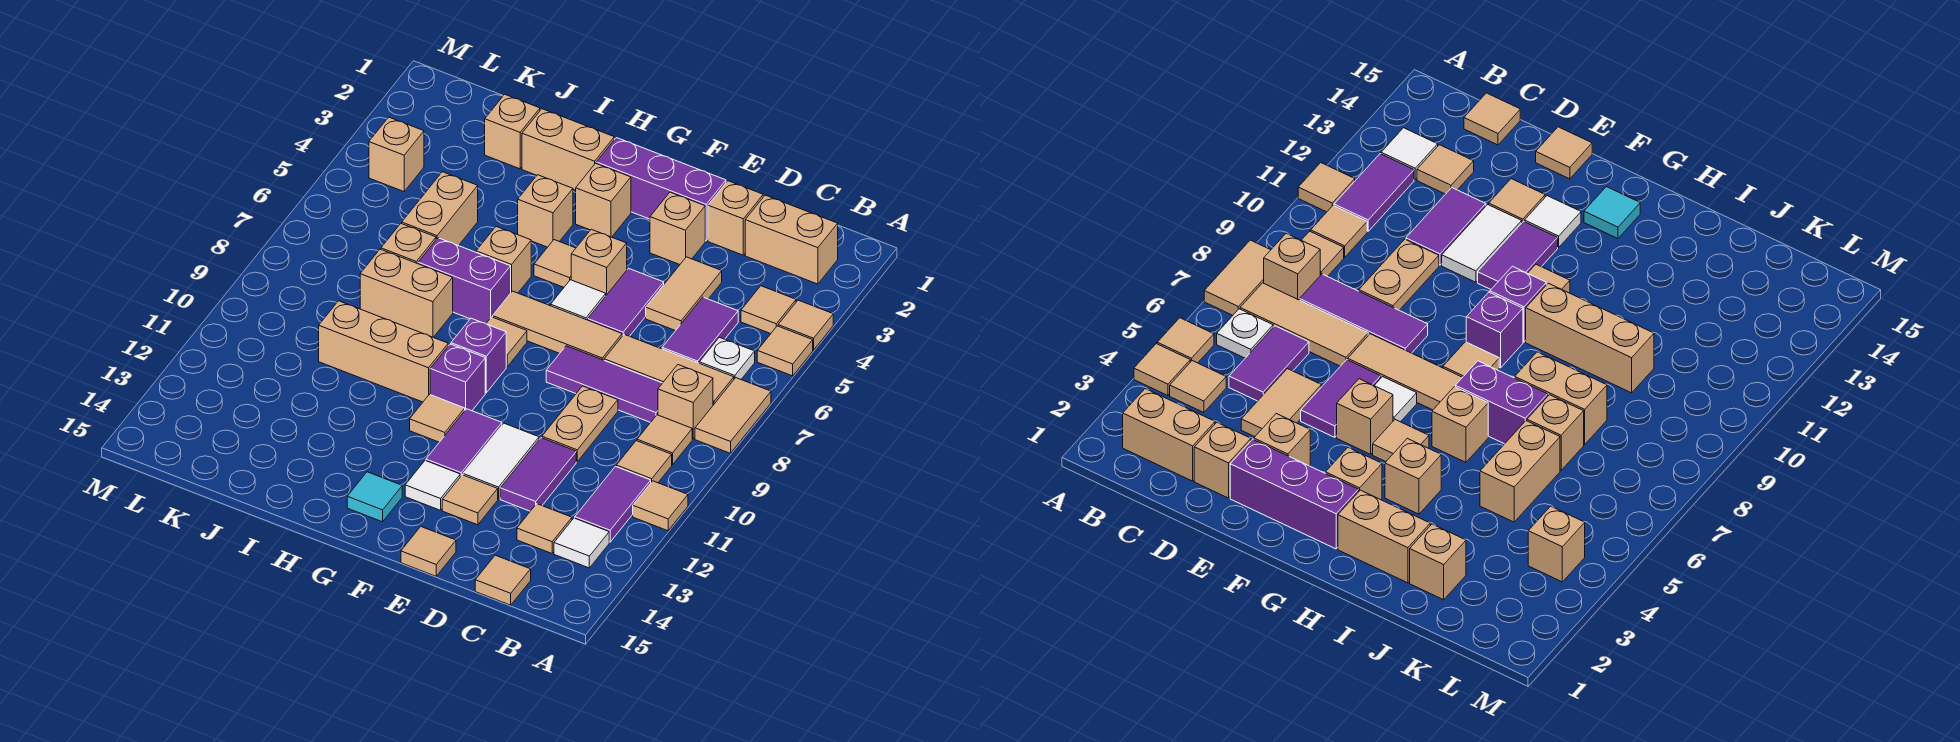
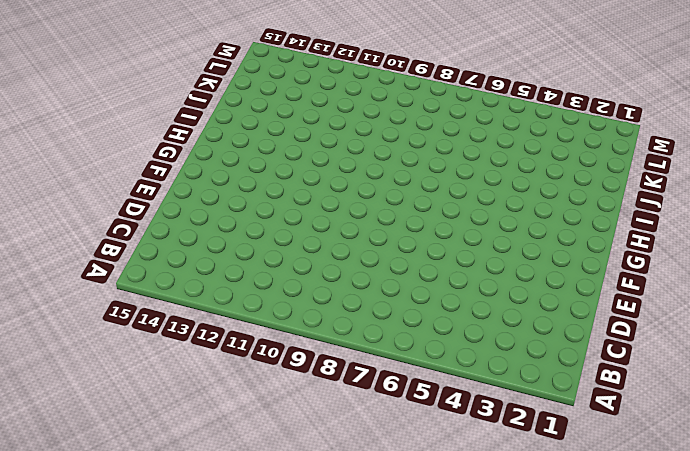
none -> tan tile A4 level 1
none -> tan tile A5 level 1
none -> tan tile A7:A8 level 1
none -> tan tile A11 level 1

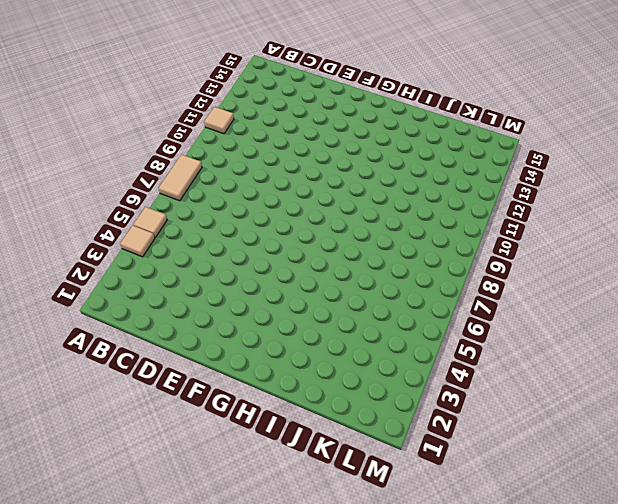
none -> tan brick B2:C2 level 1
none -> tan tile B4 level 1
none -> white plate B6 level 1
none -> tan tile B7:D7 level 1

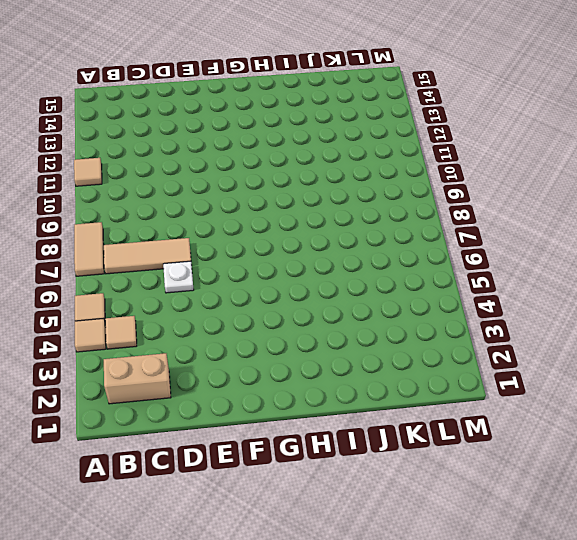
white plate D6 level 1 -> white plate B6 level 1
none -> tan brick B8 level 1
none -> tan tile B9 level 1
none -> tan tile B10 level 1
none -> purple tile B11:B12 level 1

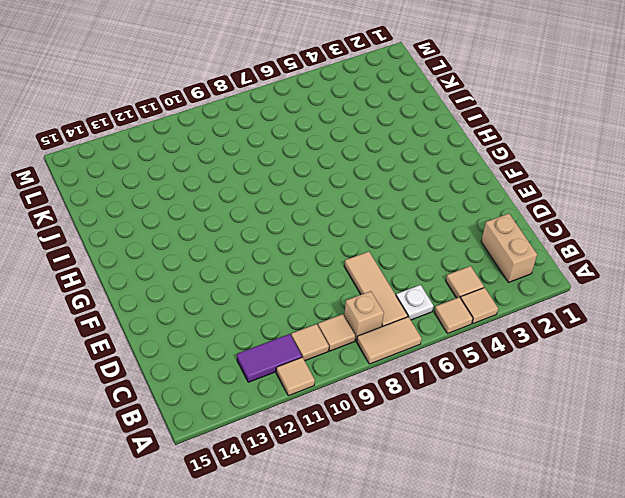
none -> white tile B13 level 1
none -> purple tile C5:C6 level 1
none -> purple tile C8:E8 level 1
none -> tan tile C13 level 1

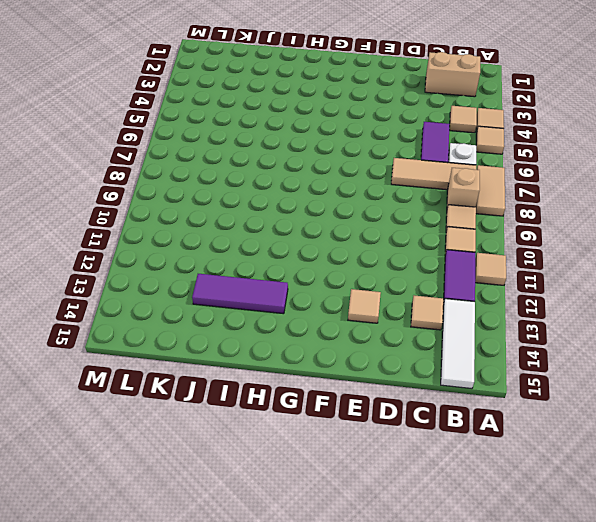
white tile B13:B15 level 1 -> white tile B13 level 1
purple tile H13:J13 level 1 -> purple tile C8:E8 level 1
none -> tan tile C15 level 1
none -> tan brick D2 level 1
none -> tan tile D4:D5 level 1
none -> tan plate D9:D10 level 1

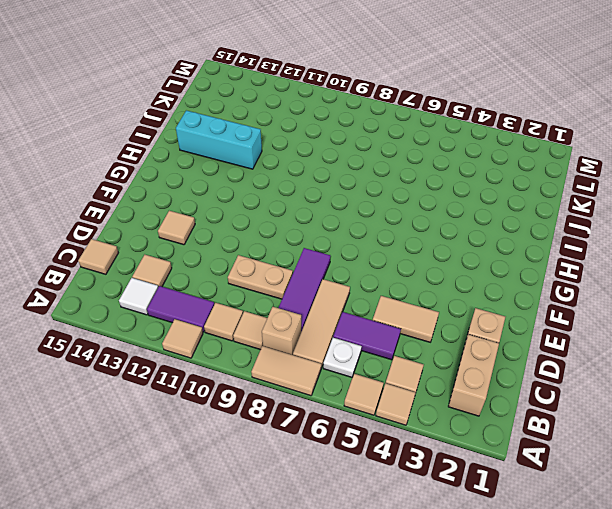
cyan brick I12:I14 level 1 -> none
none -> purple tile D11:D12 level 1
none -> purple brick E2:G2 level 1
none -> tan brick E3 level 1
none -> purple tile E5:E6 level 1

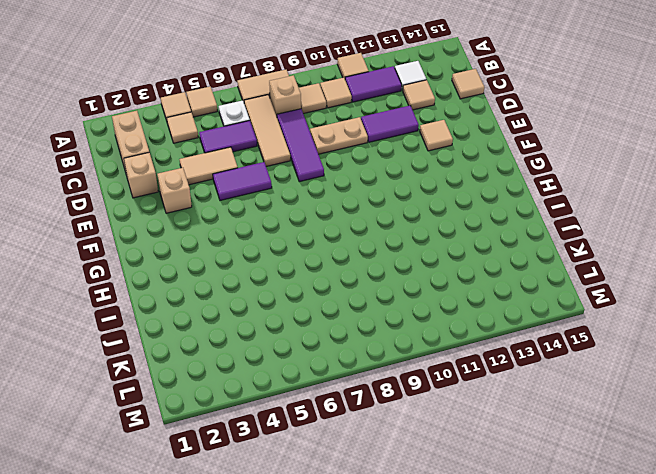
none -> purple brick E2:G2 level 1
none -> tan tile E7:G7 level 1
none -> white tile E11:E12 level 1
none -> tan tile E15 level 1

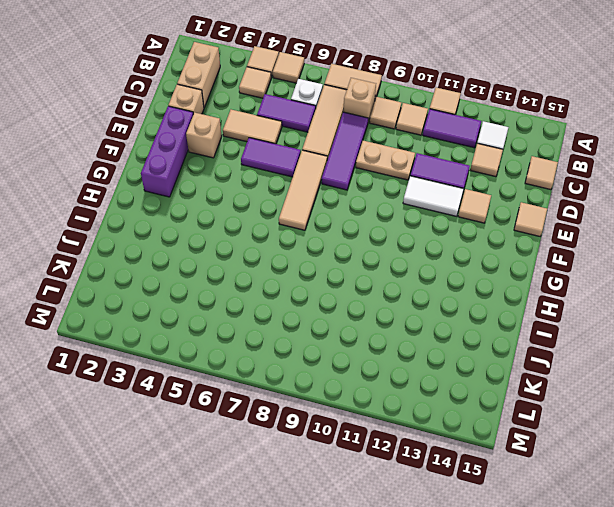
none -> tan brick F5 level 1
none -> white tile F6 level 1
none -> purple tile F11:F12 level 1
none -> white tile F13 level 1

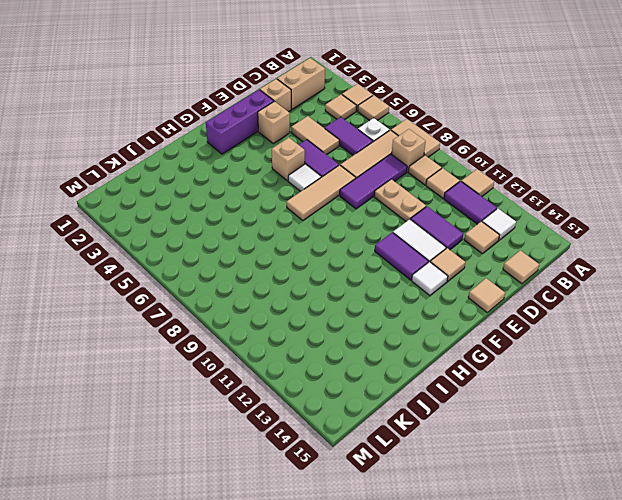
none -> tan brick G3 level 1
none -> tan tile G5 level 1
none -> tan tile G8 level 1
none -> purple brick G9 level 1

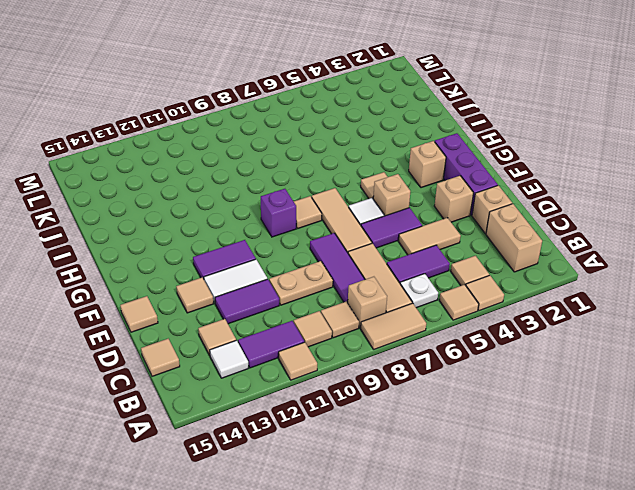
none -> white tile F13 level 1
none -> purple brick G10 level 1
none -> tan tile G11 level 1
none -> cyan tile G14 level 1

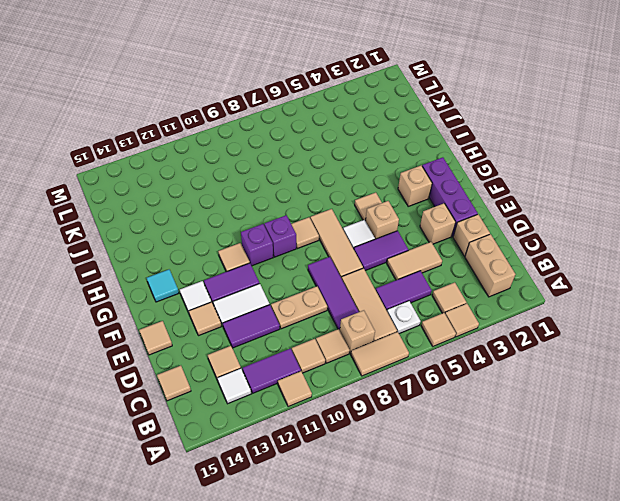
none -> tan brick H2:I2 level 1
none -> tan brick H4 level 1
none -> tan brick H6 level 1
none -> purple brick H7:I7 level 1

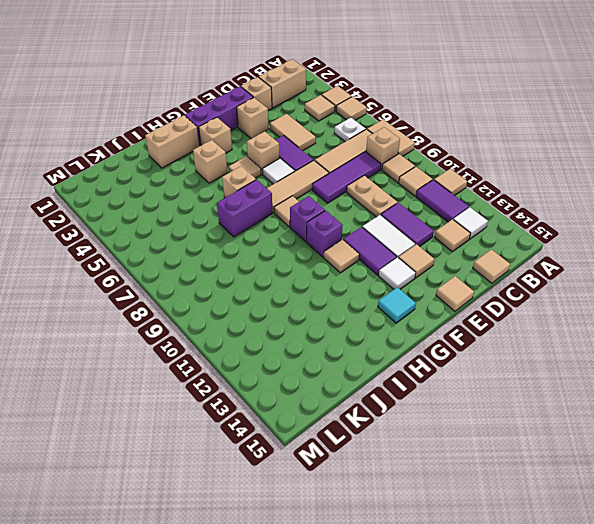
none -> purple tile C5:C6 level 1
none -> tan brick H10:J10 level 1
none -> tan brick I8:J8 level 1
none -> tan brick J2 level 1

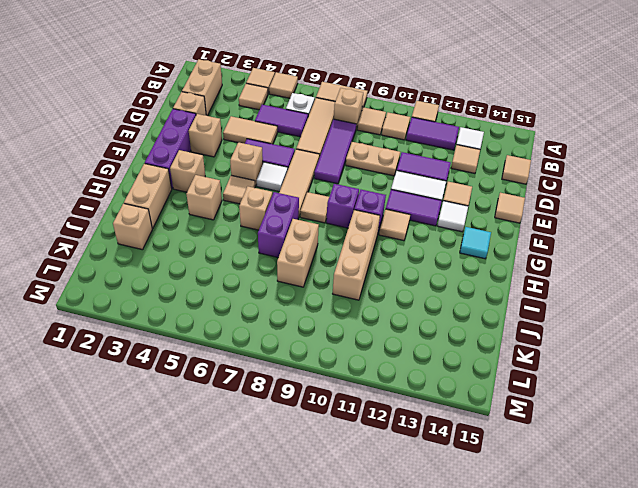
none -> tan brick J5:J6 level 1
none -> tan brick J7 level 1
none -> tan brick L4 level 1

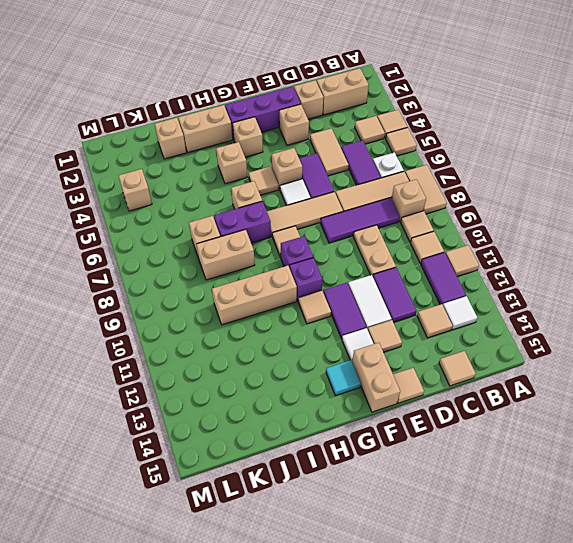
tan brick F14:F15 level 1 -> tan brick J5:J6 level 1

